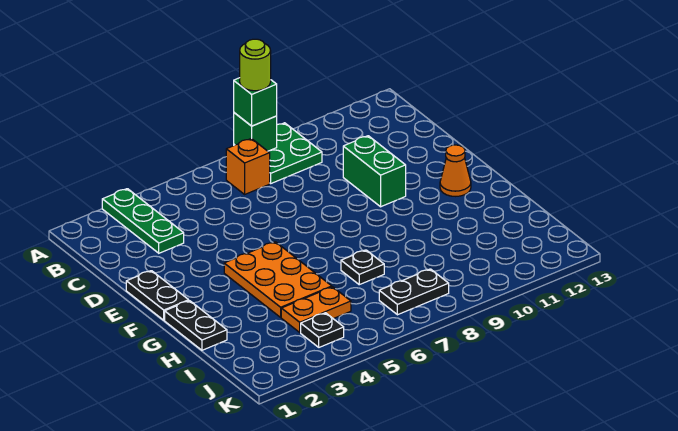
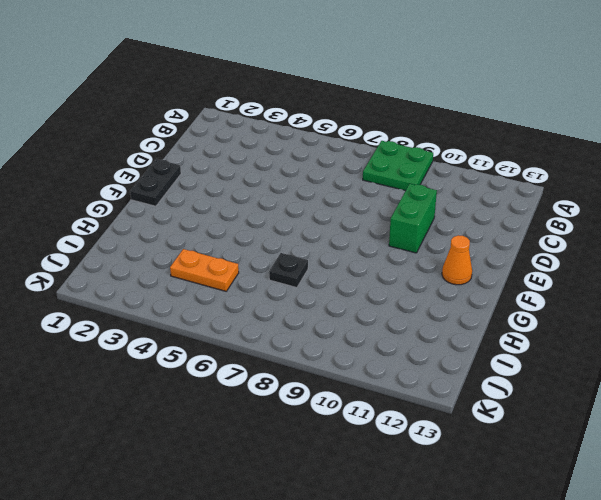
none -> green plate A3:C3 level 1
none -> orange brick B7 level 1
none -> orange plate F4:H5 level 1

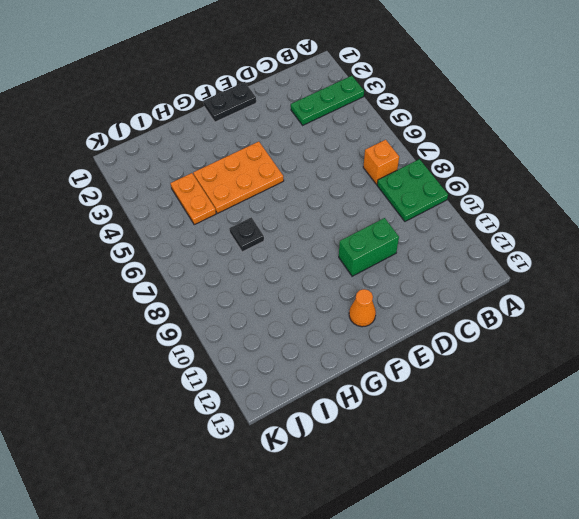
none -> black plate G1:H1 level 1
none -> black plate J4 level 1
none -> black plate J7:J8 level 1

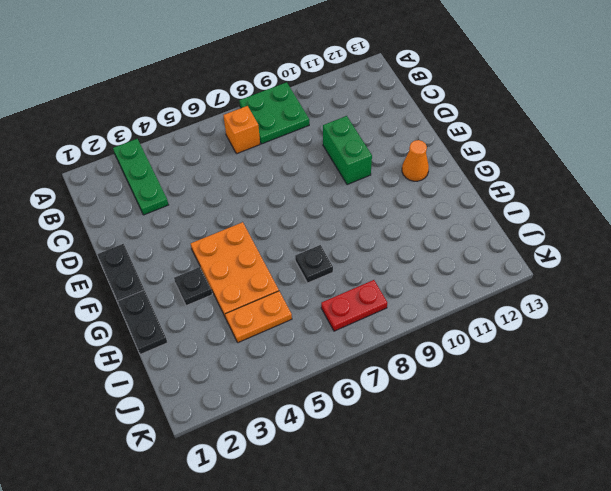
black plate G3 level 1 -> black plate J4 level 1
red plate J7:J8 level 1 -> black plate J7:J8 level 1
none -> green brick A8 level 2
none -> green brick A8 level 3
none -> lime round brick A8 level 4

